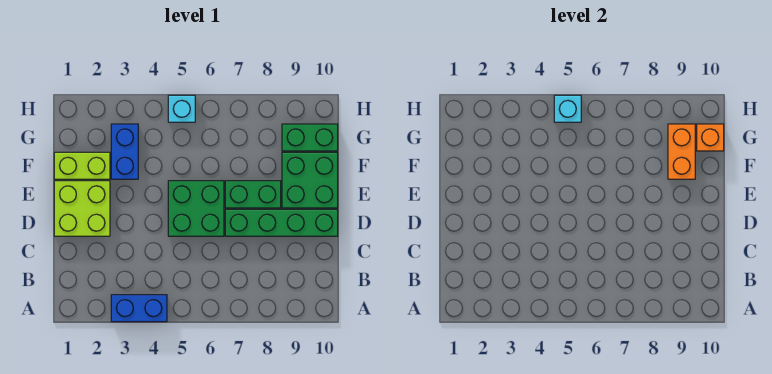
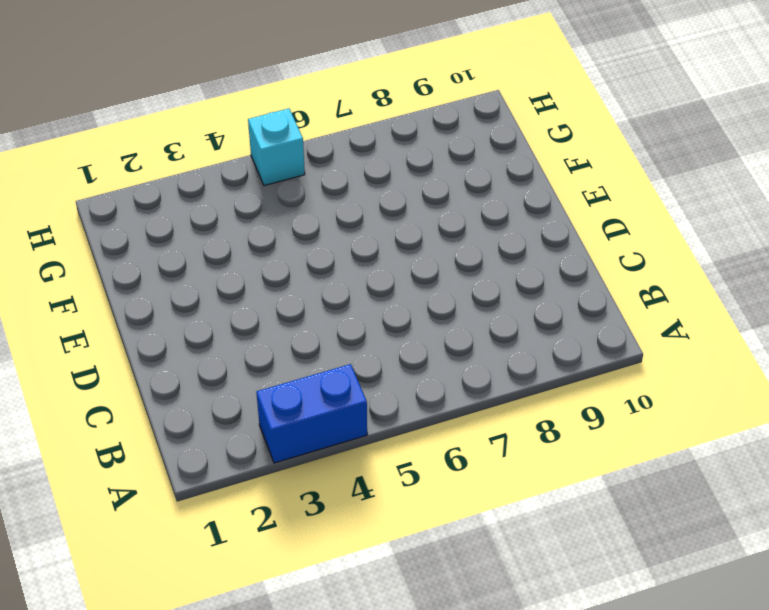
none -> lime brick D1:E2 level 1
none -> green brick D5:E6 level 1
none -> green brick D7:D10 level 1

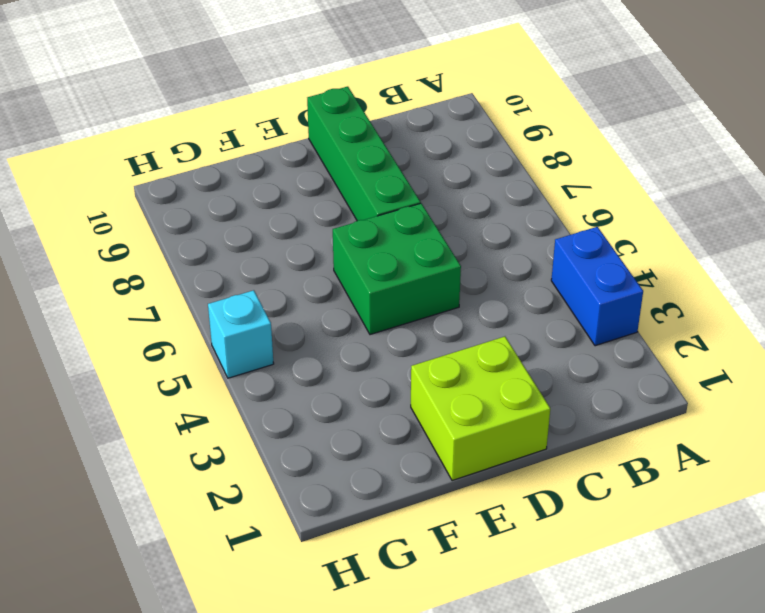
none -> green brick E7:E8 level 1
none -> green brick E9:F10 level 1
none -> lime brick F1:F2 level 1

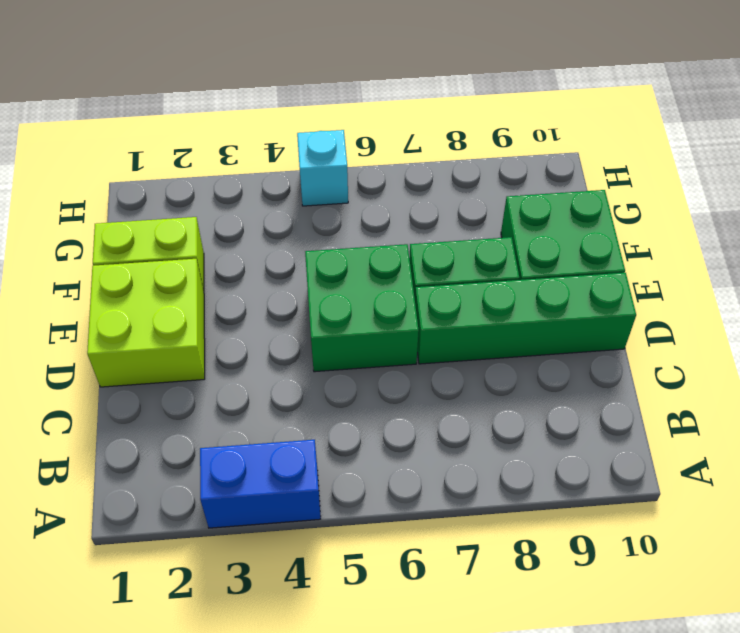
none -> blue brick F3:G3 level 1
none -> green brick G9:G10 level 1
none -> orange brick F9:G9 level 2

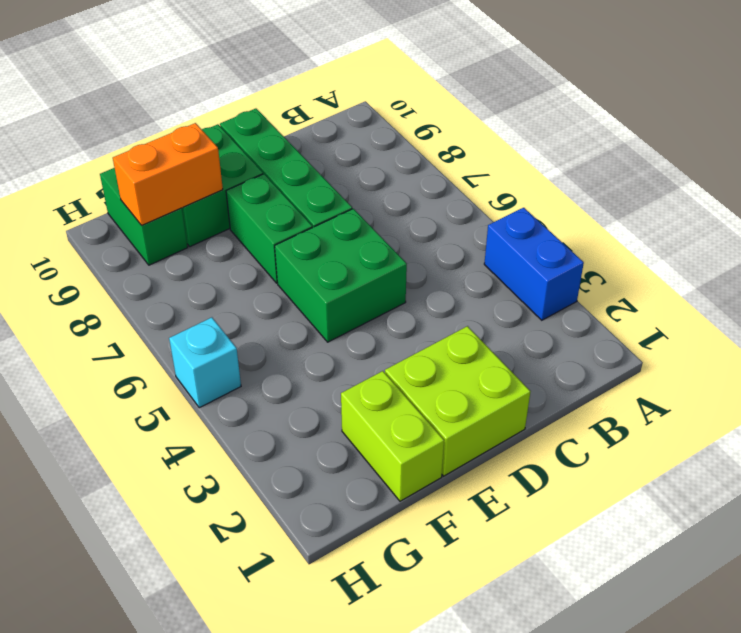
none -> blue brick F3:G3 level 1
none -> orange brick G10 level 2
none -> cyan brick H5 level 2

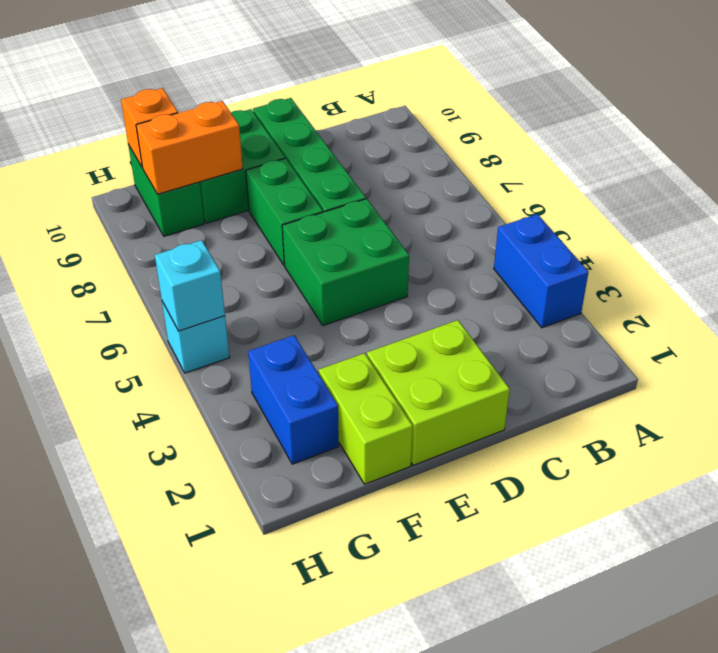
blue brick G2:G3 level 1 -> blue brick F3:G3 level 1

